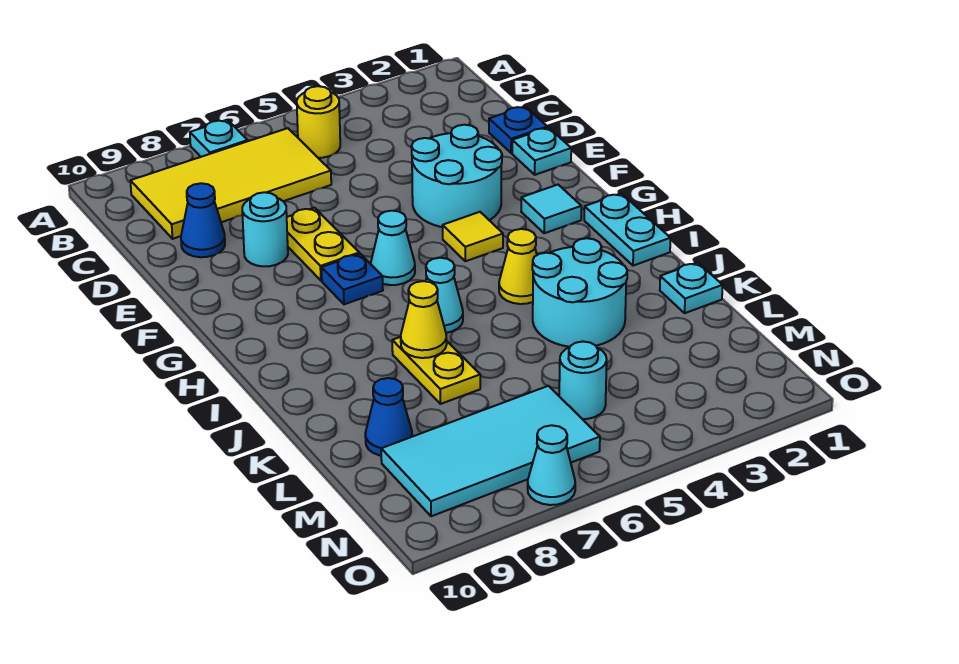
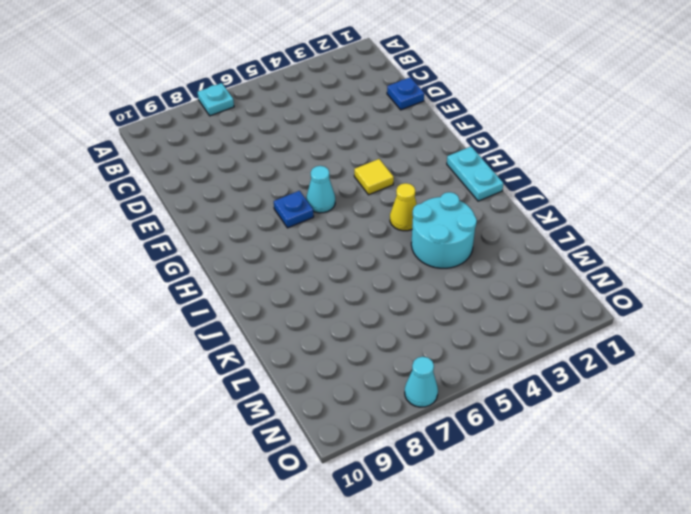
none -> yellow round brick B5 level 1
none -> yellow tile B6:C9 level 1
none -> blue cone D9 level 1

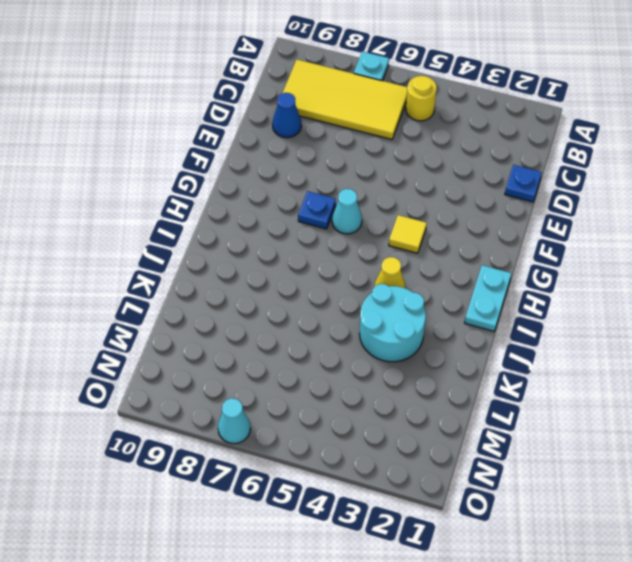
none -> cyan plate E1 level 1
none -> cyan round brick E3:F4 level 1
none -> yellow plate E7:F7 level 1

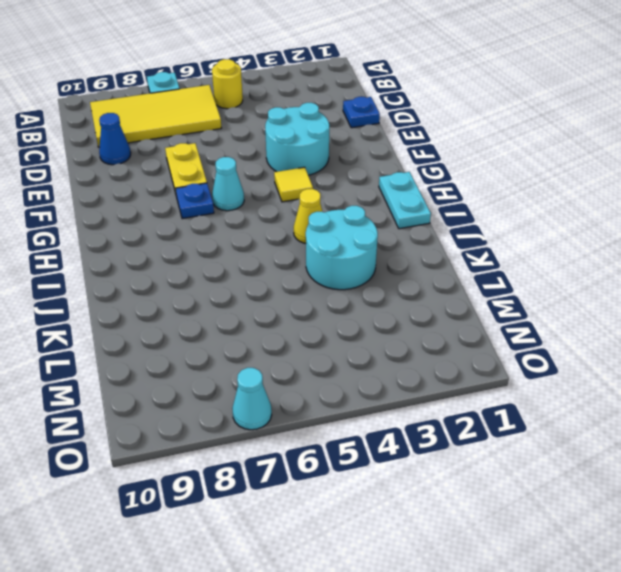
none -> cyan plate E1 level 1
none -> cyan round brick E8 level 1
none -> cyan tile G2 level 1

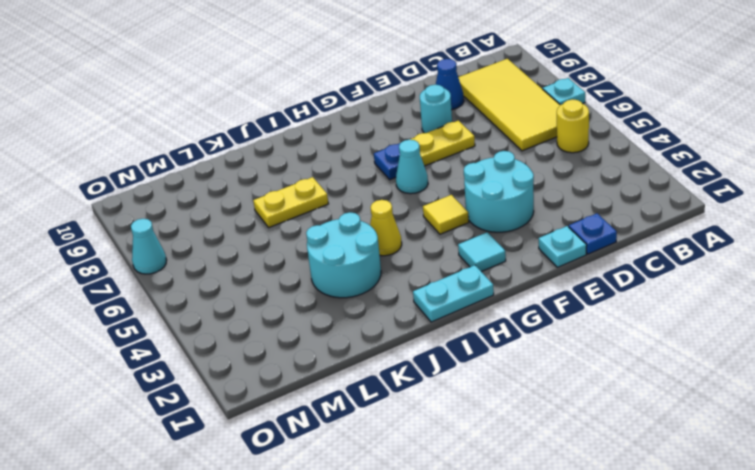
none -> cyan cone I6 level 1
none -> cyan plate K1 level 1
none -> blue cone L9 level 1

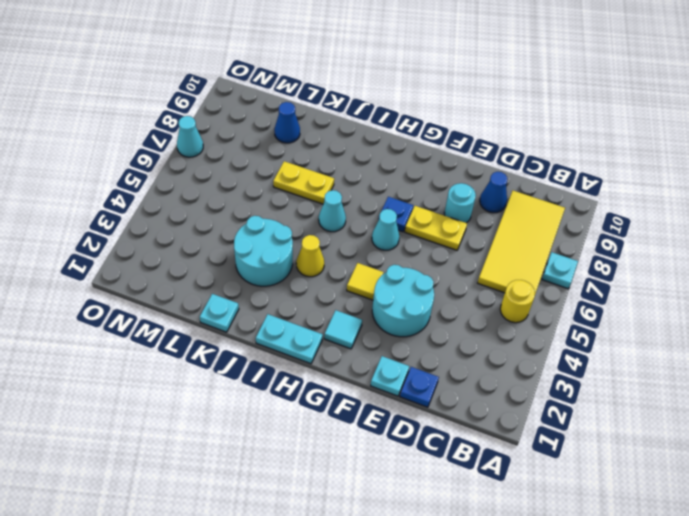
none -> cyan round brick M5 level 1
none -> cyan tile M6:N9 level 1
none -> yellow cone J7 level 2

